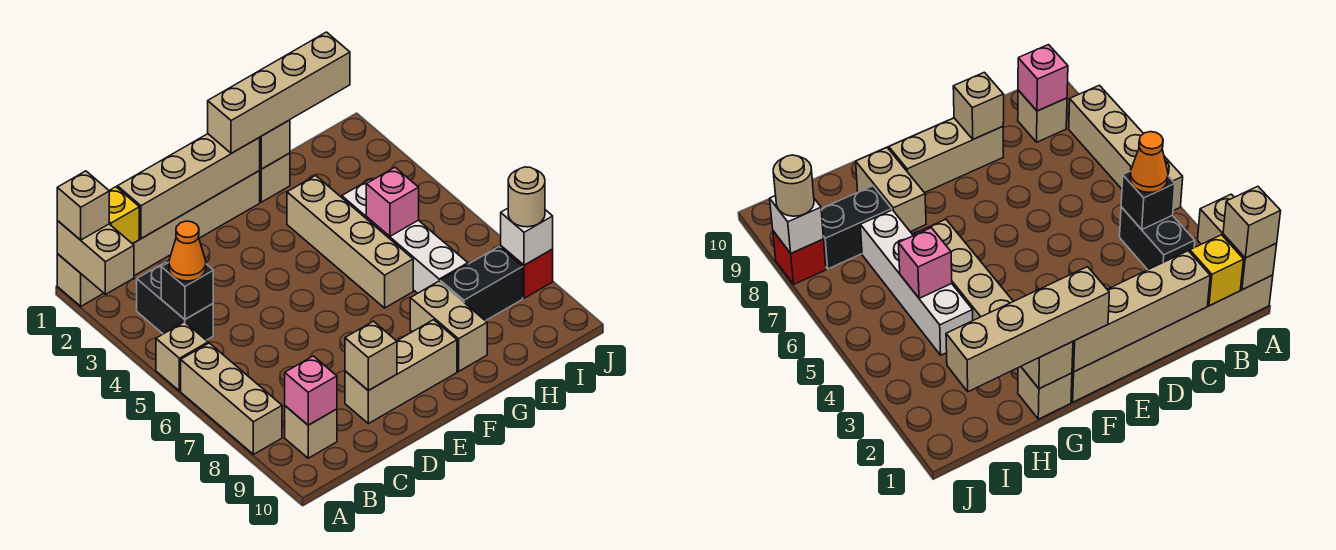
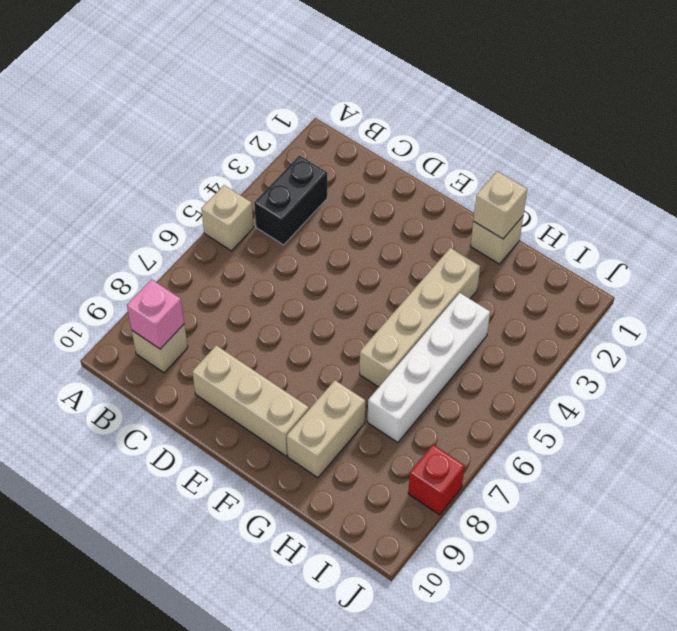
none -> tan brick A1:F1 level 1
none -> tan brick A6:A8 level 1
none -> black brick H8:I8 level 1

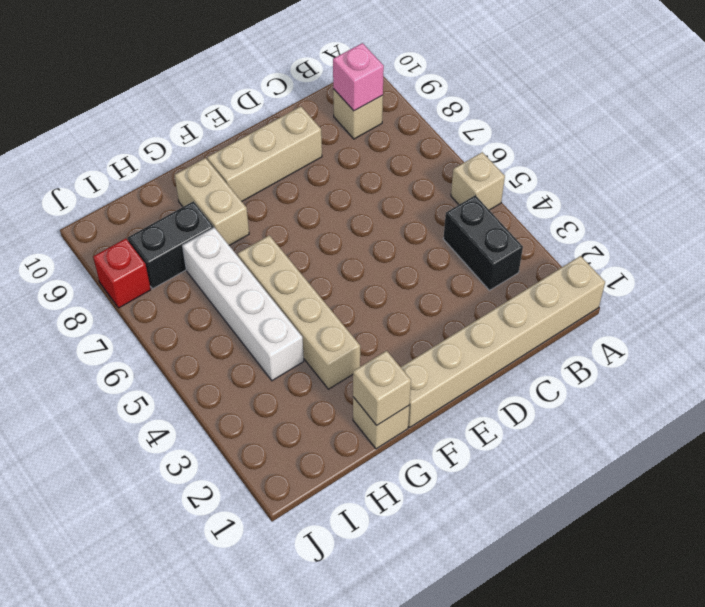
none -> tan brick A6:A8 level 1
none -> tan brick A1:A2 level 2
none -> yellow brick B1 level 2

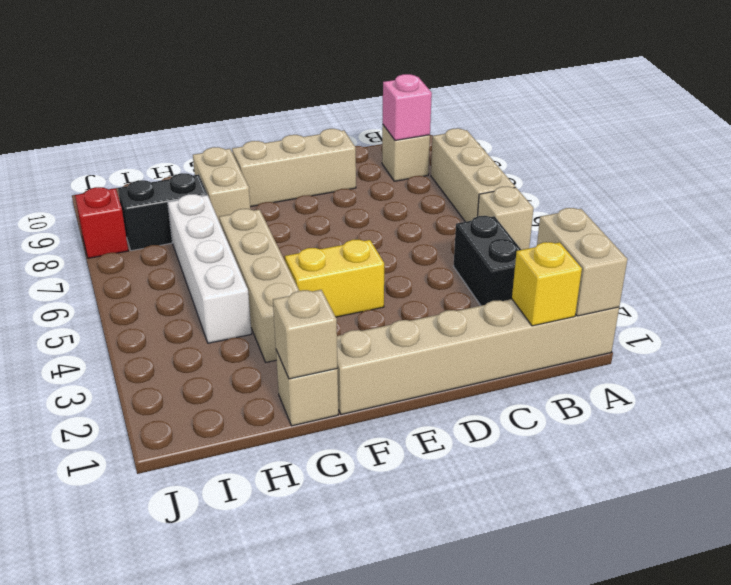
yellow brick E4:F4 level 1 -> none
none -> black brick B4 level 2
none -> tan brick C1:F1 level 2
none -> tan brick D9 level 2

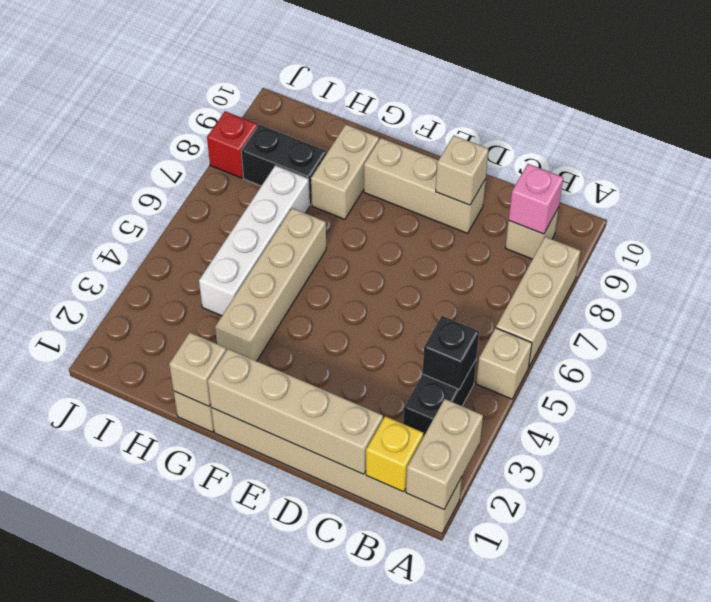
none -> pink brick H5 level 2
none -> white brick J8 level 2
none -> tan brick A1 level 3

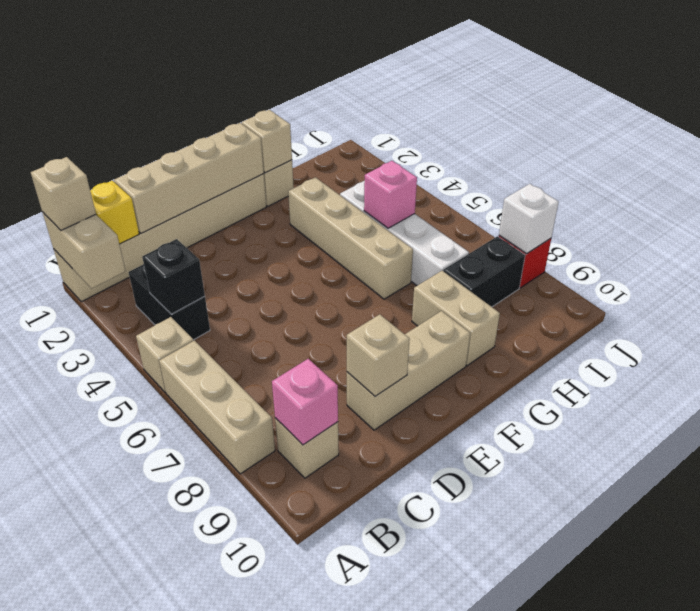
none -> orange cone B4 level 3
none -> tan brick F1:I1 level 3
none -> tan round brick J8 level 3

